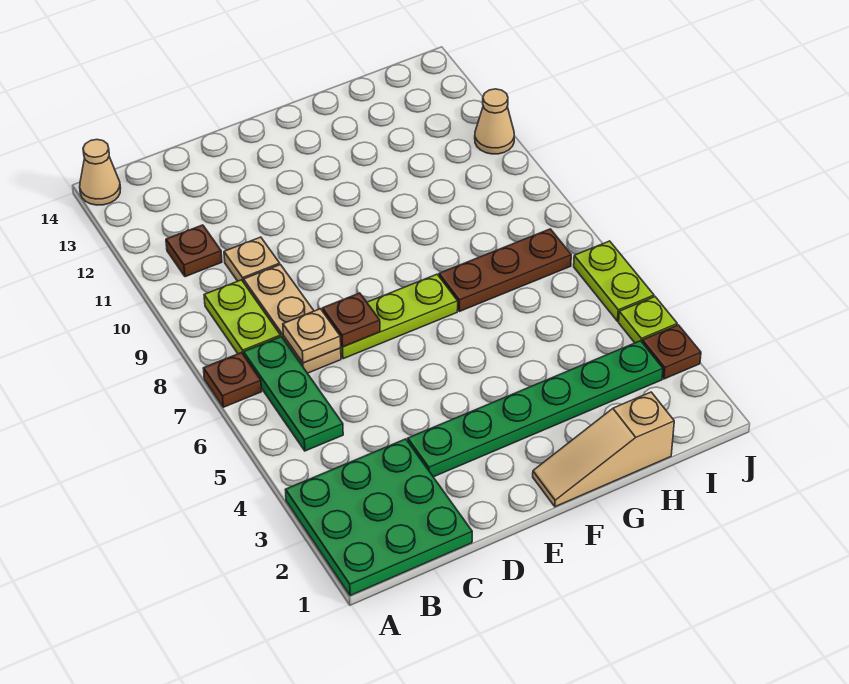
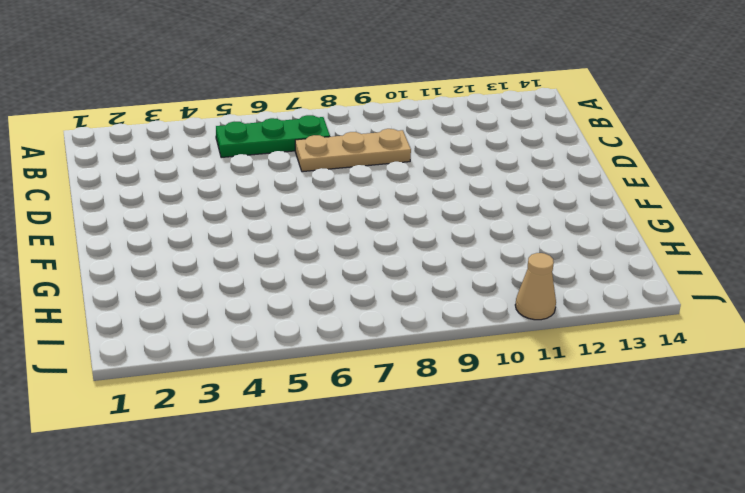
none -> green plate A1:C3 level 1
none -> brown plate A7 level 1
none -> tan cone A14 level 1

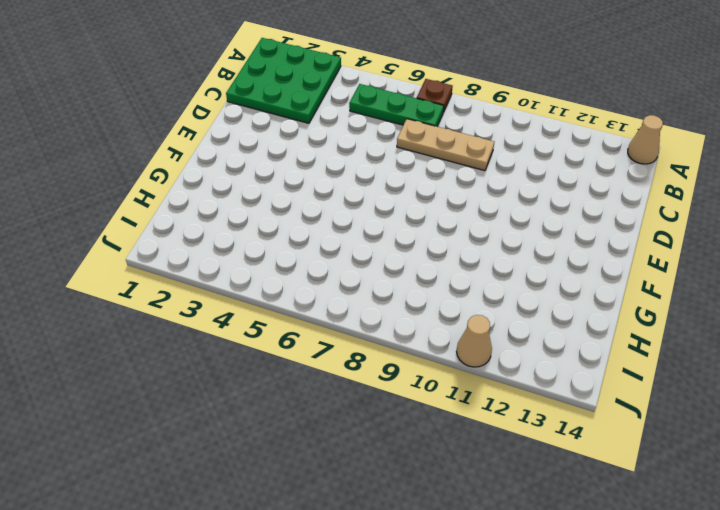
none -> lime plate B8:B9 level 1
none -> brown plate B11 level 1
none -> tan plate C10 level 1

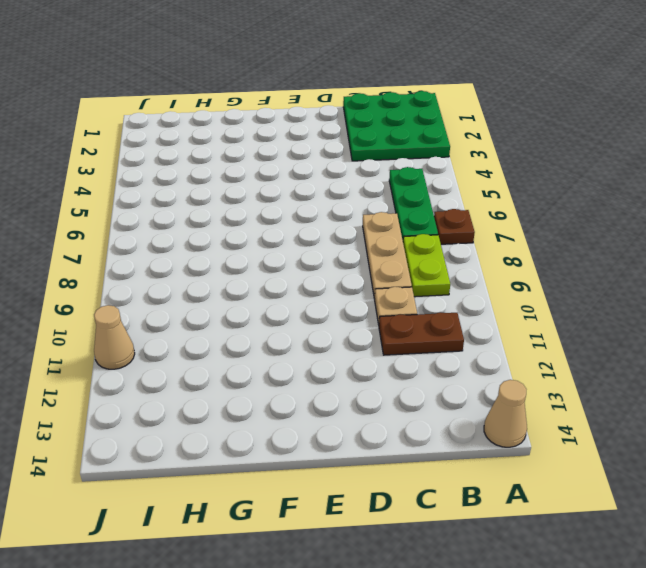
brown plate B11:C11 level 1 -> brown plate B11 level 1
none -> green plate D3:I3 level 1
none -> lime plate D7:F7 level 1
none -> tan slope F1:H1 level 1 top H

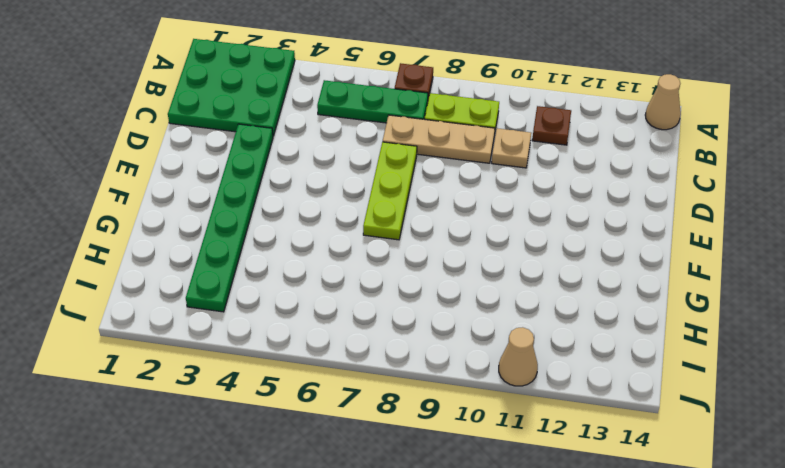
none -> tan slope F1:H1 level 1 top H
none -> brown plate G7:I7 level 1
none -> brown plate J3 level 1

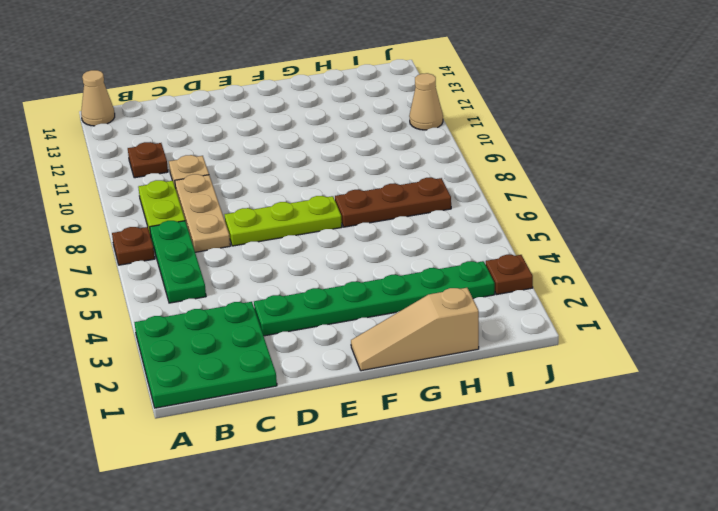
none -> lime plate J4 level 1
none -> lime plate J5:J6 level 1
none -> tan plate C7 level 2

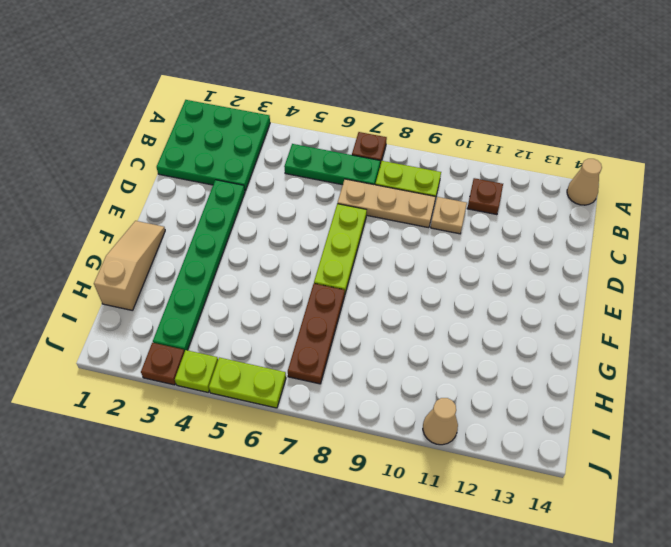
none -> tan plate C7 level 2
none -> brown plate D7 level 2

